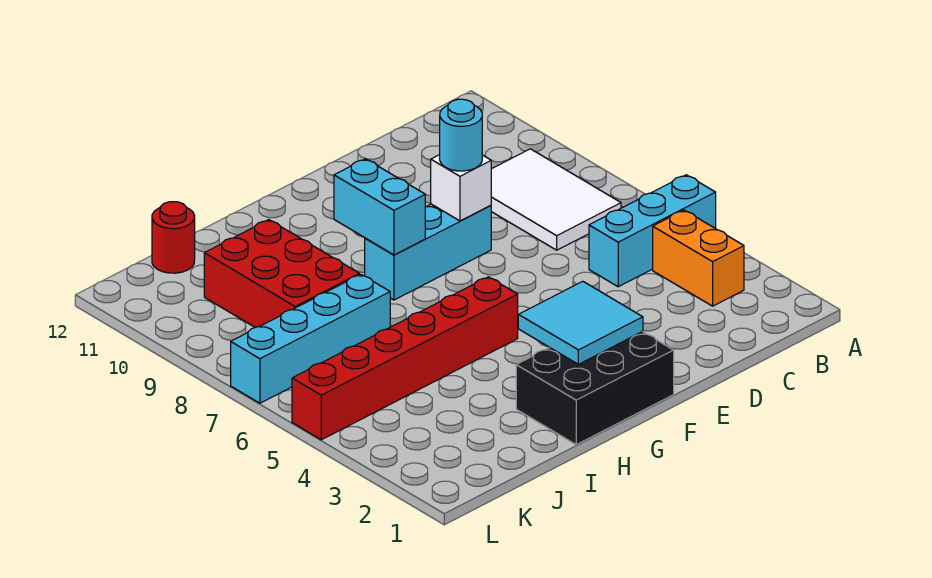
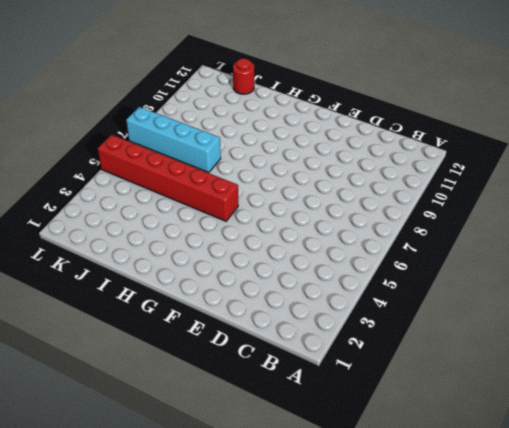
none -> cyan brick A5:C5 level 1
none -> orange brick B3:B4 level 1
none -> white tile B7:C9 level 1

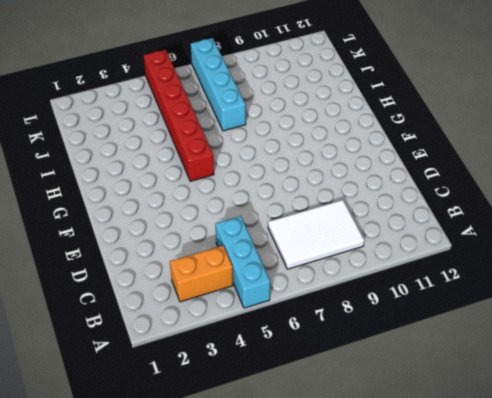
none -> cyan brick E8:G8 level 1
none -> black brick F1:H2 level 1
none -> red brick I8:J10 level 1

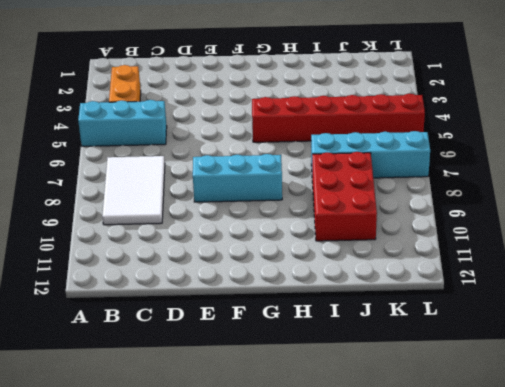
none -> black brick F1:H2 level 1
none -> red round brick J12 level 1
none -> white brick E8 level 2

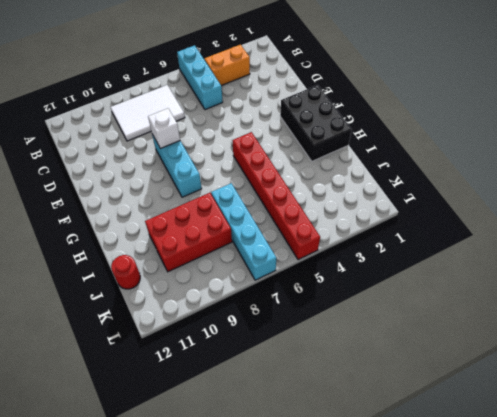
none -> cyan tile F2:G3 level 2
none -> cyan brick G8:G9 level 2
none -> cyan round brick E8 level 3

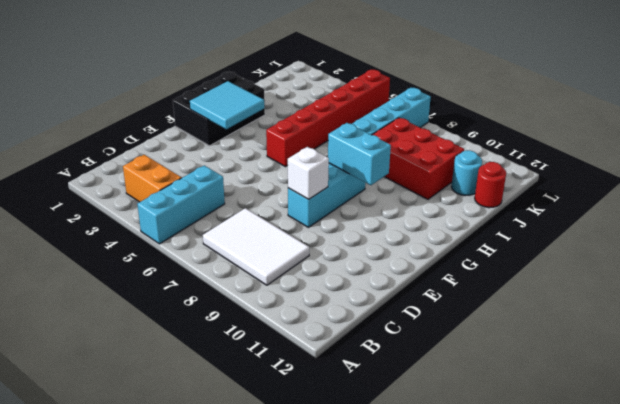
cyan round brick J11 level 1 -> cyan round brick E8 level 3

